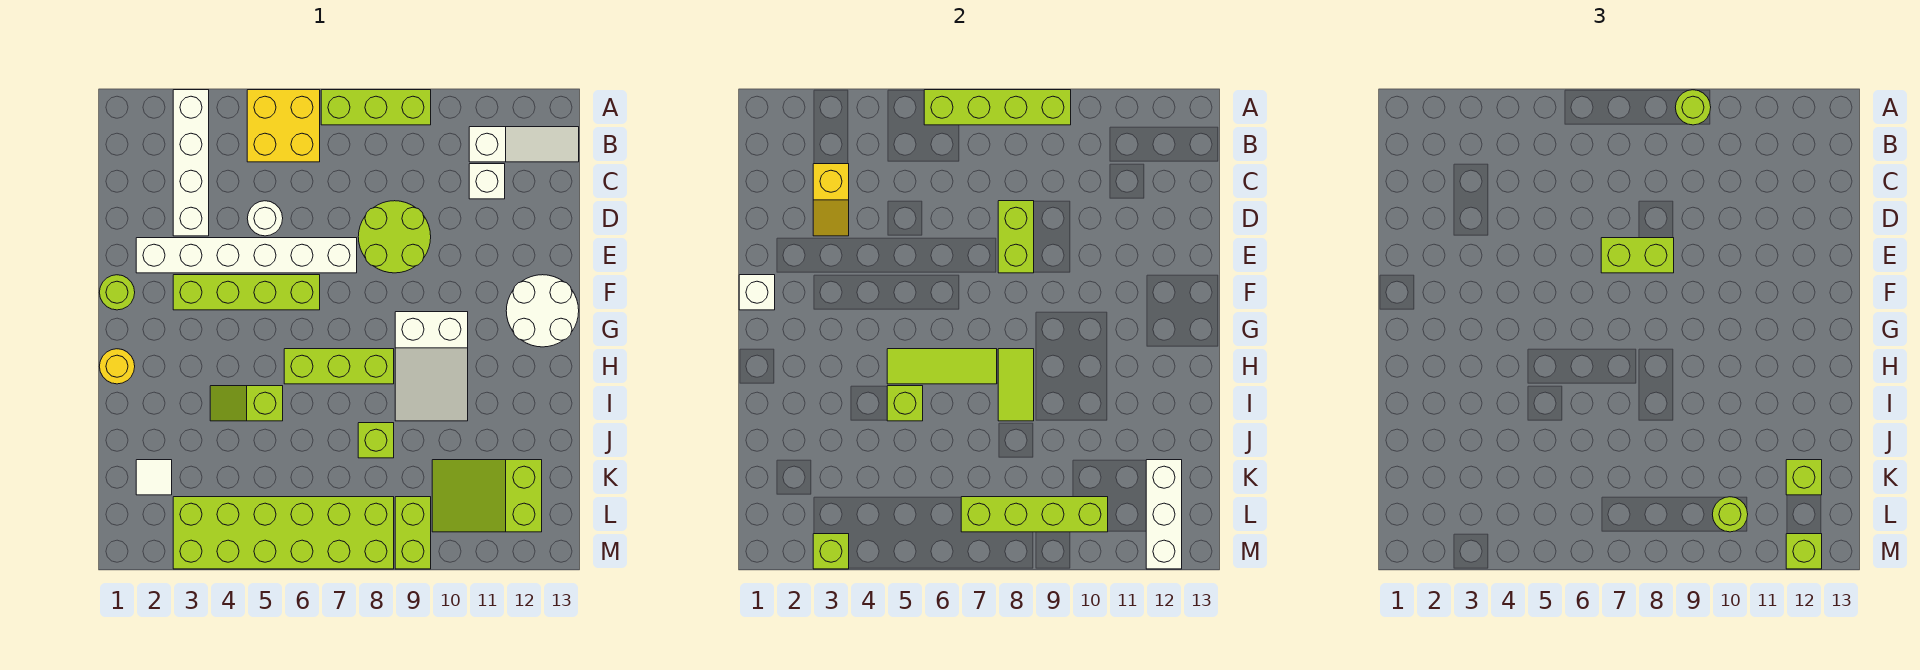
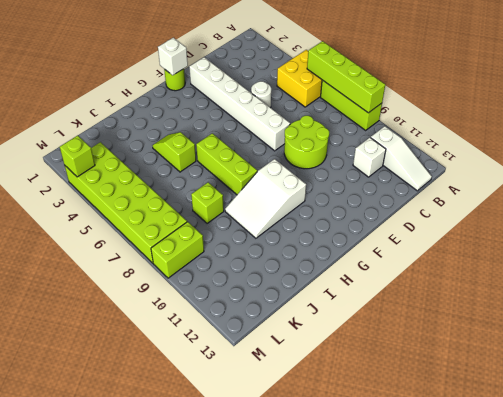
none -> white brick A3:D3 level 1
none -> lime brick F3:F6 level 1
none -> white round brick F12:G13 level 1
none -> yellow round brick H1 level 1

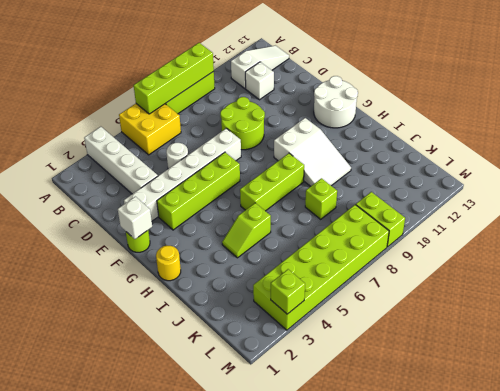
none -> white tile K2 level 1
none -> lime slope K10:L12 level 1 top 12
none -> yellow slope C3:D3 level 2 top C
none -> lime brick D8:E8 level 2

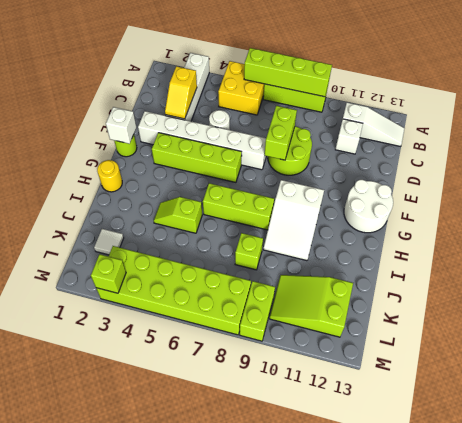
none -> lime tile H5:H7 level 2
none -> lime tile H8:I8 level 2
none -> lime brick I5 level 2
none -> white brick K12:M12 level 2

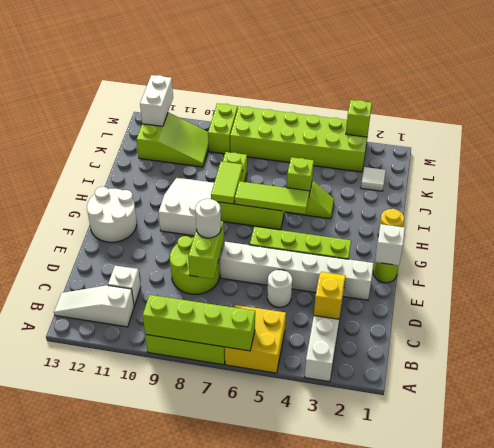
white round brick E8 level 3 -> lime brick E7:E8 level 3
white brick L12:M12 level 2 -> white brick K12:M12 level 2
none -> lime brick L7:L10 level 2
none -> lime round brick A9 level 3
none -> lime brick K12 level 3
none -> lime round brick L10 level 3

